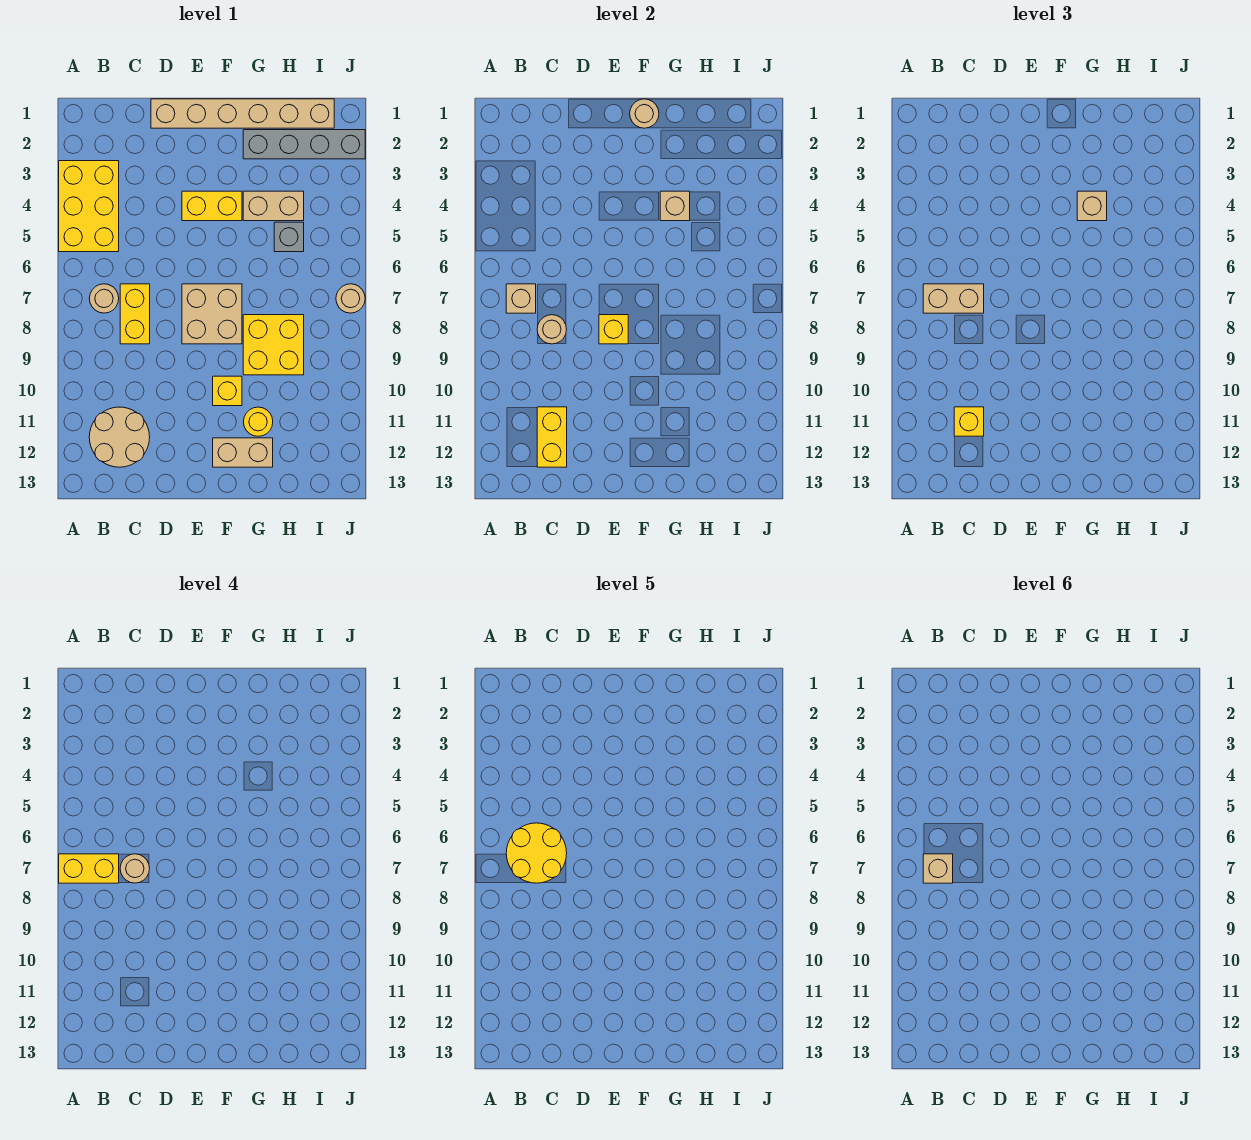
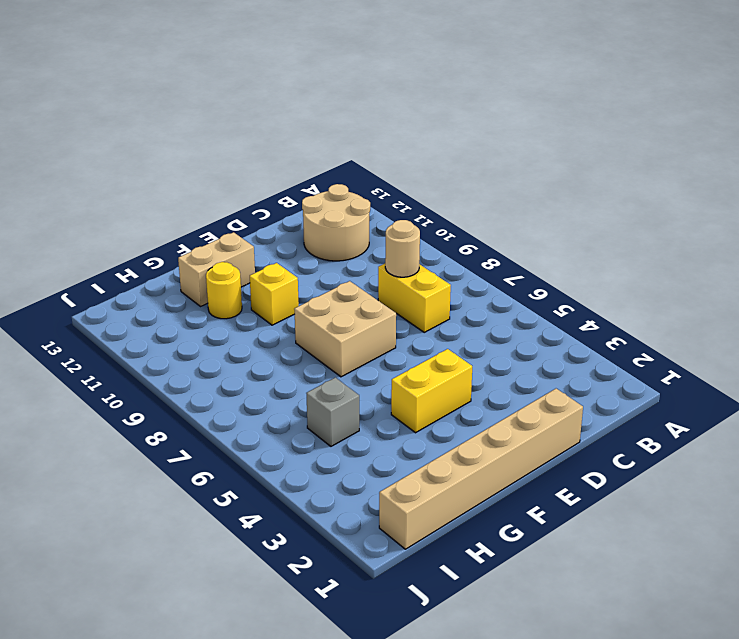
none -> yellow brick A3:B5 level 1
none -> tan round brick B7 level 1
none -> grey brick G2:J2 level 1

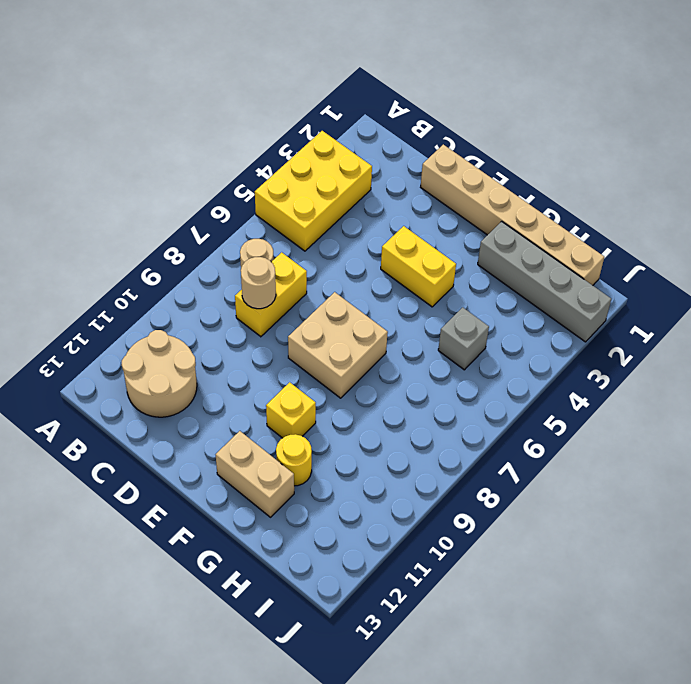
none -> tan brick G4:H4 level 1
none -> yellow brick G8:H9 level 1
none -> tan round brick J7 level 1

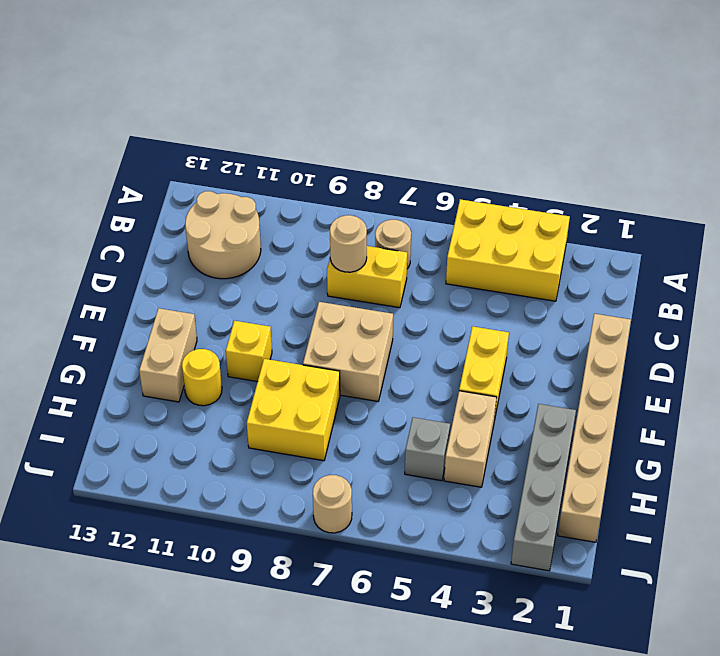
none -> tan brick B7 level 2
none -> yellow brick C11:C12 level 2
none -> yellow brick E8 level 2

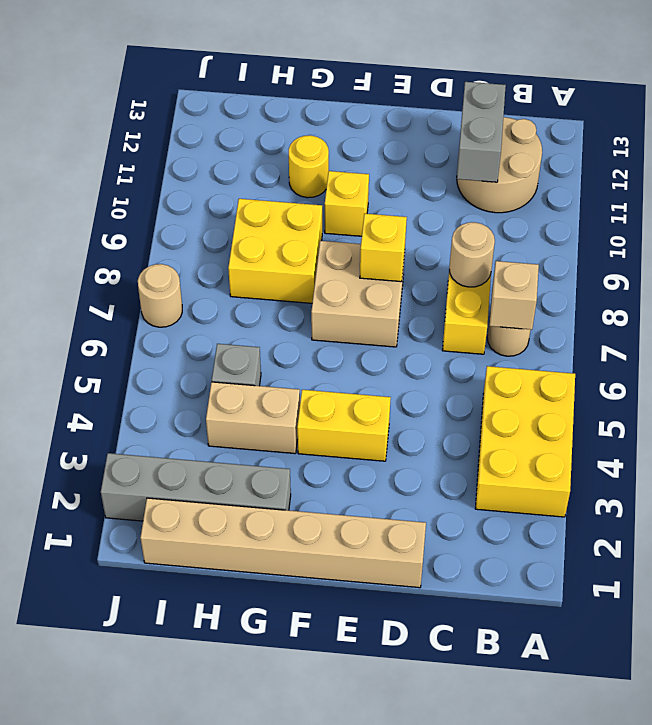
grey brick C11:C12 level 2 -> yellow brick C11:C12 level 2
none -> tan brick F12:G12 level 1
none -> tan round brick F1 level 2
none -> tan brick G4 level 2

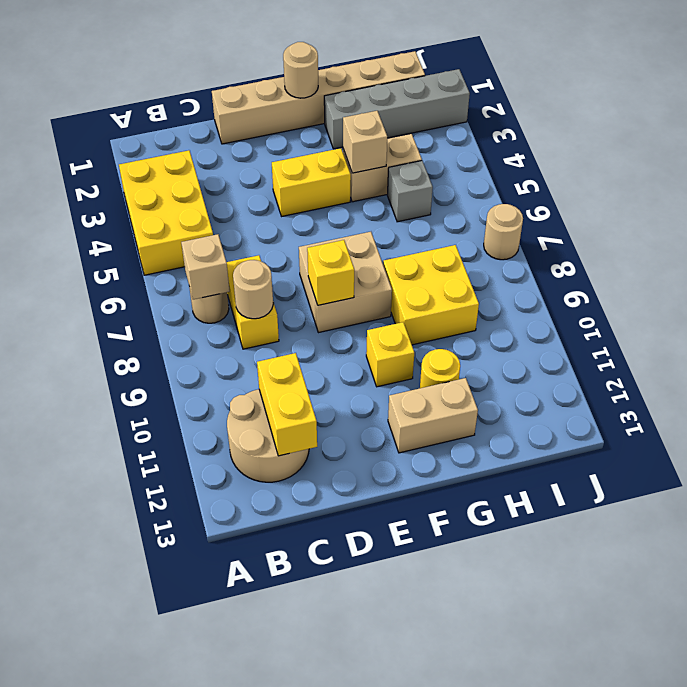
none -> tan brick B7:C7 level 3
none -> yellow brick C11 level 3
none -> tan brick G4 level 3

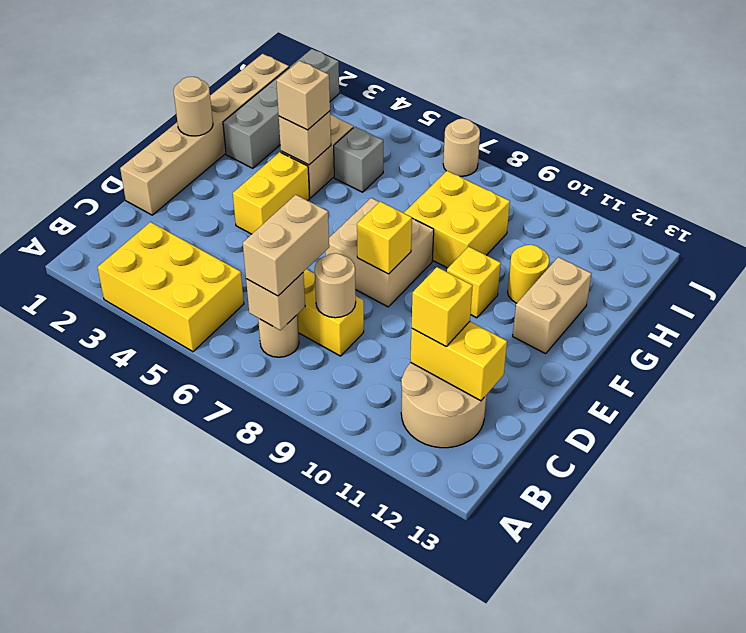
none -> yellow brick A7:B7 level 4
none -> tan round brick C7 level 4
none -> yellow round brick B6:C7 level 5

